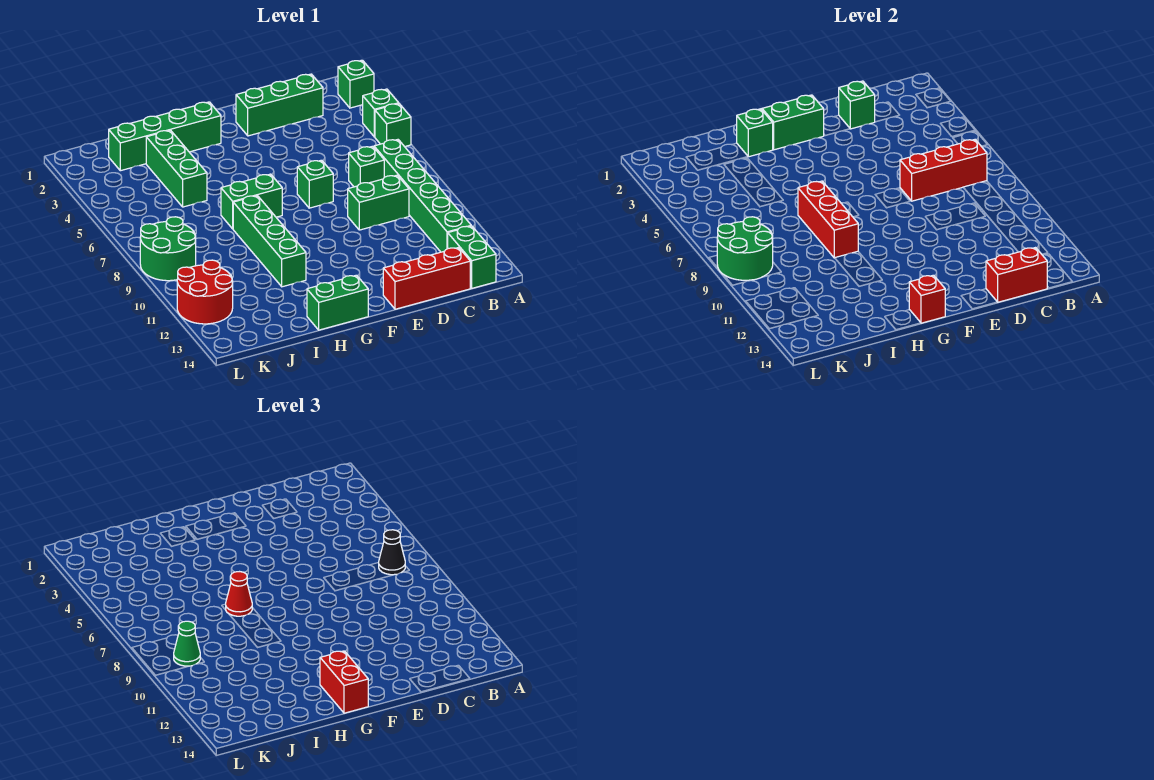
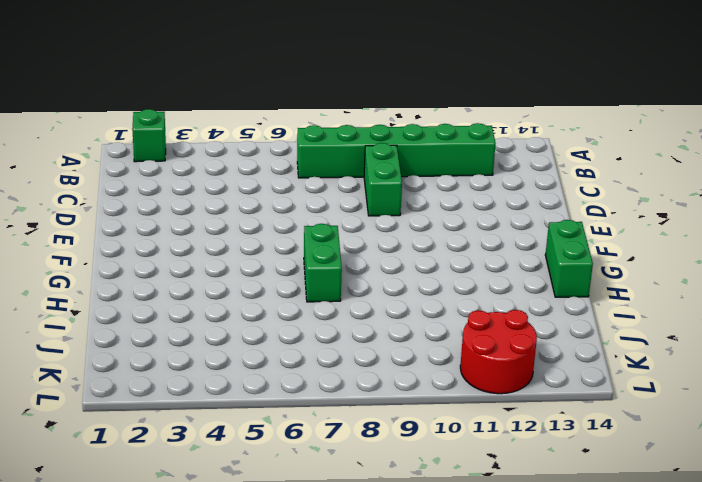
none -> green brick A4 level 1
none -> green brick A5 level 1
none -> green brick B13:B14 level 1

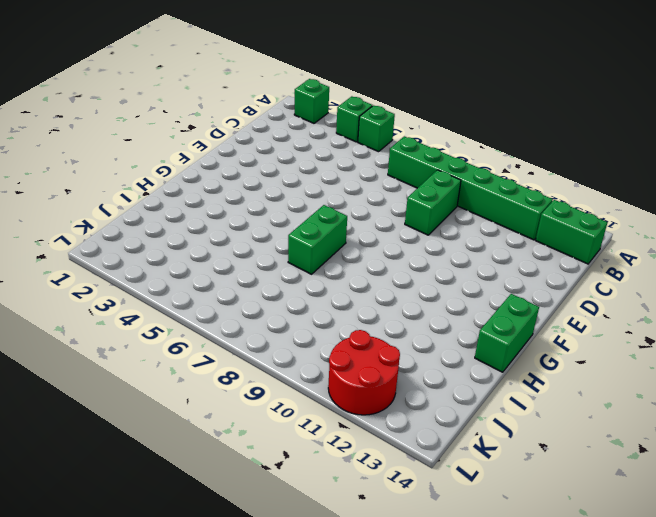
none -> green brick C2:E2 level 1
none -> green brick C7 level 1
none -> red brick C14:E14 level 1

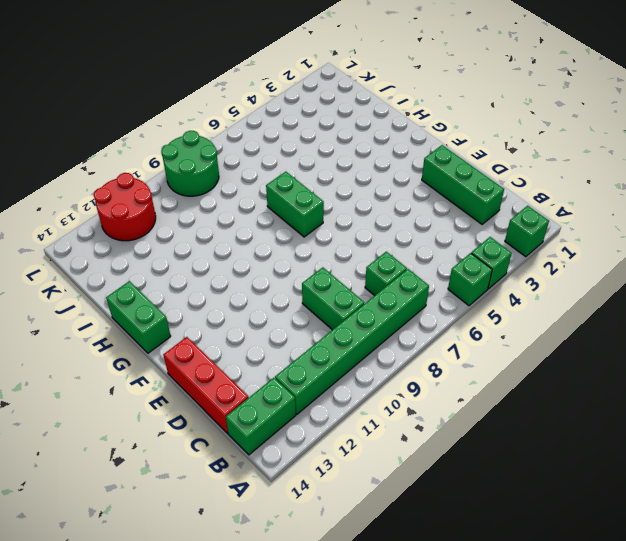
none -> green brick E7 level 1
none -> green brick G2:J2 level 1
none -> green brick H8:H11 level 1

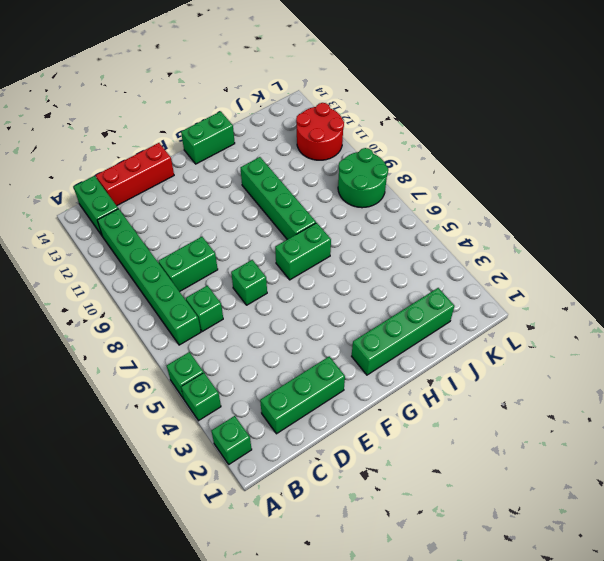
none -> green brick I3:I5 level 1
none -> red brick B7:D7 level 2
none -> red brick C14:D14 level 2

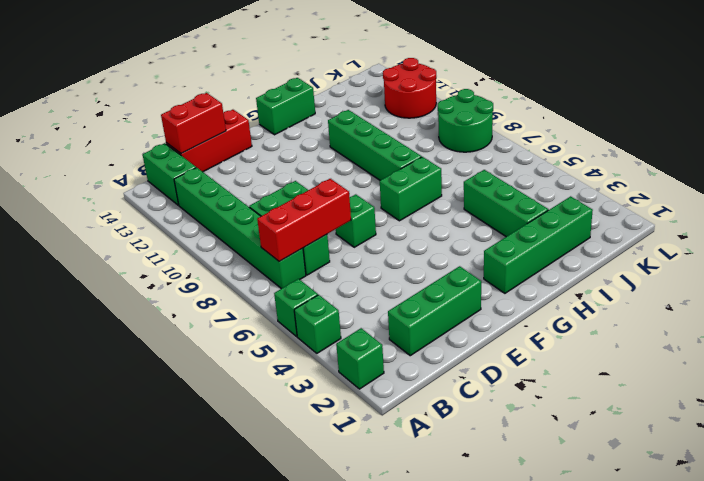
none -> green brick D2 level 2
none -> green brick F2:G2 level 2
none -> red brick G14 level 2

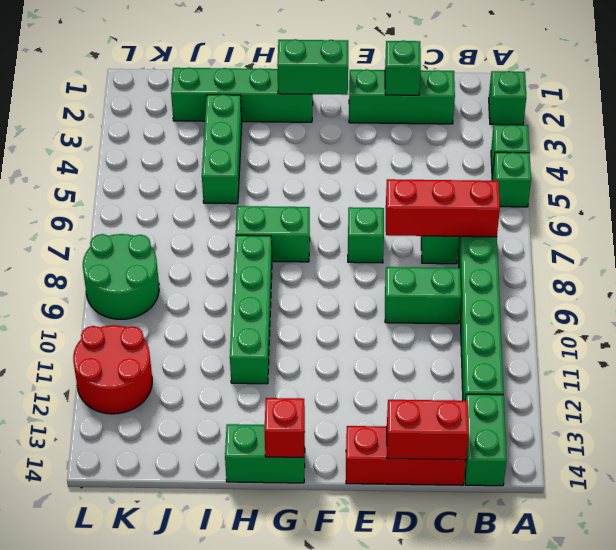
none -> green brick H2 level 2
none -> red brick H7:H9 level 2
none -> green round brick K8:L9 level 2

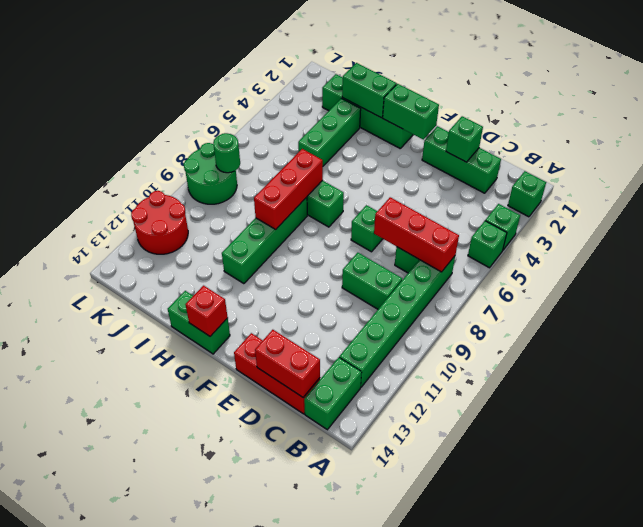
green brick H2:I2 level 2 -> green brick H2 level 2
green round brick K8 level 2 -> green round brick K8:L9 level 2
none -> black cone B7 level 3
none -> red brick G13:G14 level 3
none -> red cone H7 level 3

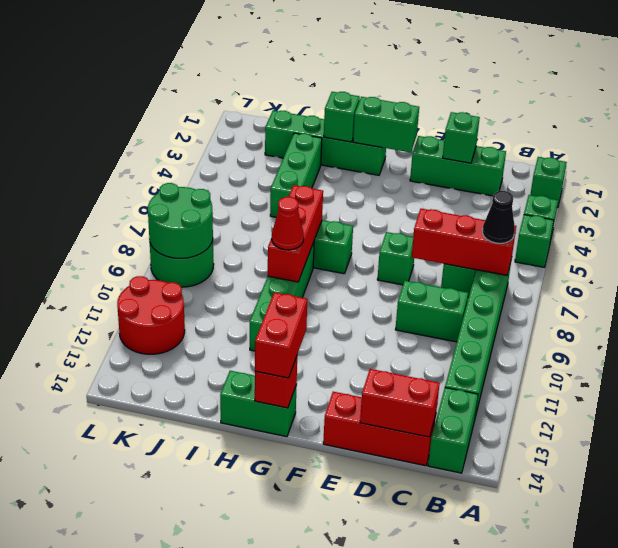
red cone H9 level 3 -> red cone H7 level 3
none -> green cone K9 level 3

